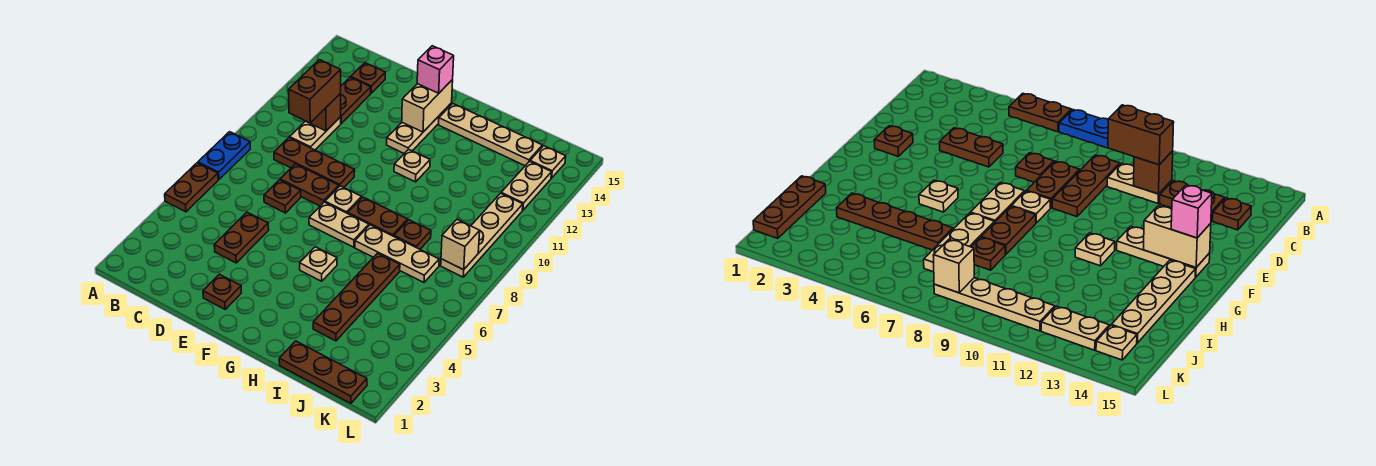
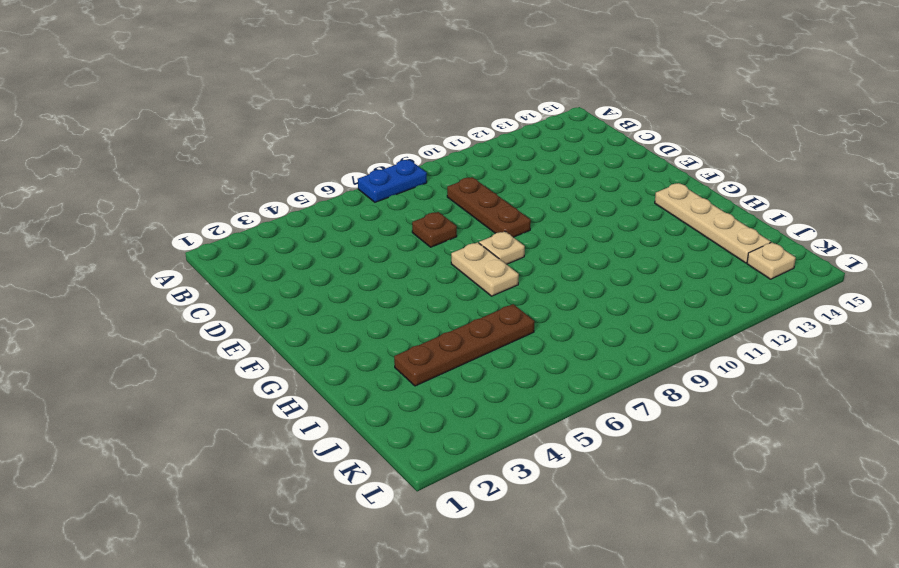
none -> brown plate A5:A6 level 1
none -> tan plate C10:C11 level 1
none -> brown plate C12:C13 level 1

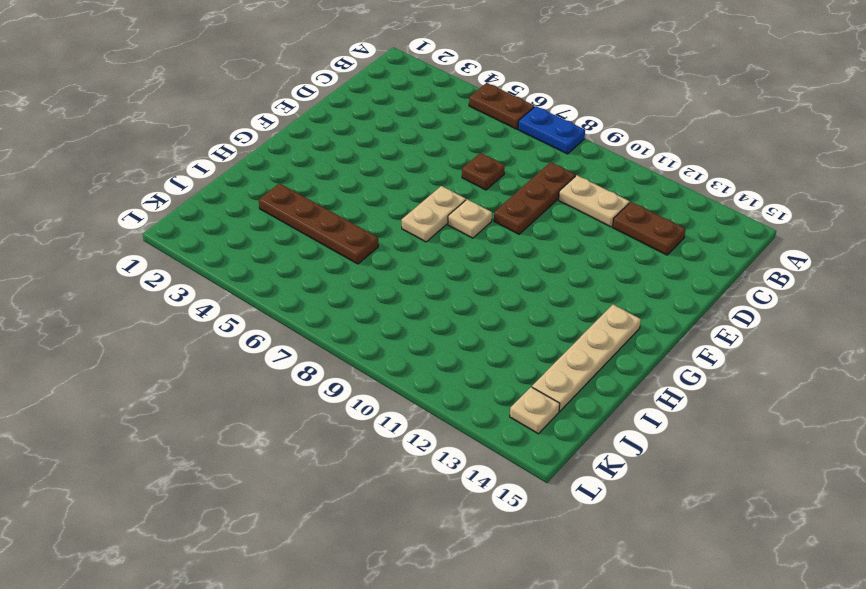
none -> brown plate C14 level 1
none -> brown plate D4:D5 level 1
none -> brown plate D8:E8 level 1

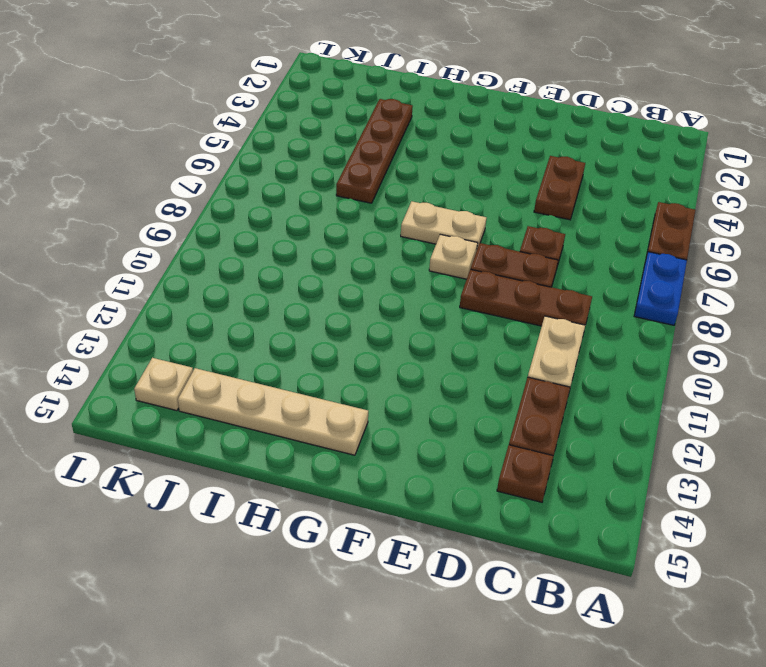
none -> brown plate E2 level 1
none -> tan plate F12:F14 level 1
none -> tan plate G5 level 1

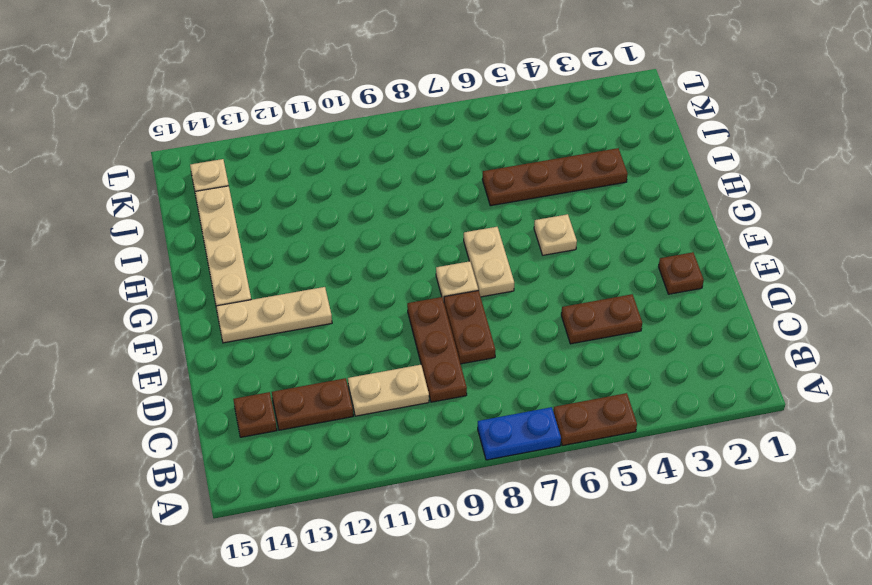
none -> brown plate D7 level 1
none -> brown plate G8:H8 level 1
none -> tan plate G11 level 1

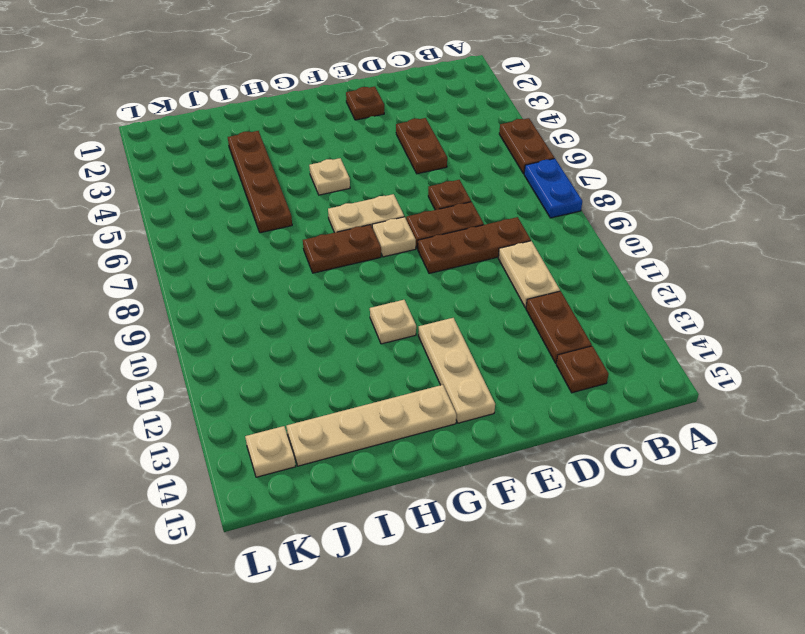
none -> tan plate H7:J7 level 1
none -> brown plate I1:K1 level 1
none -> brown plate I8 level 1

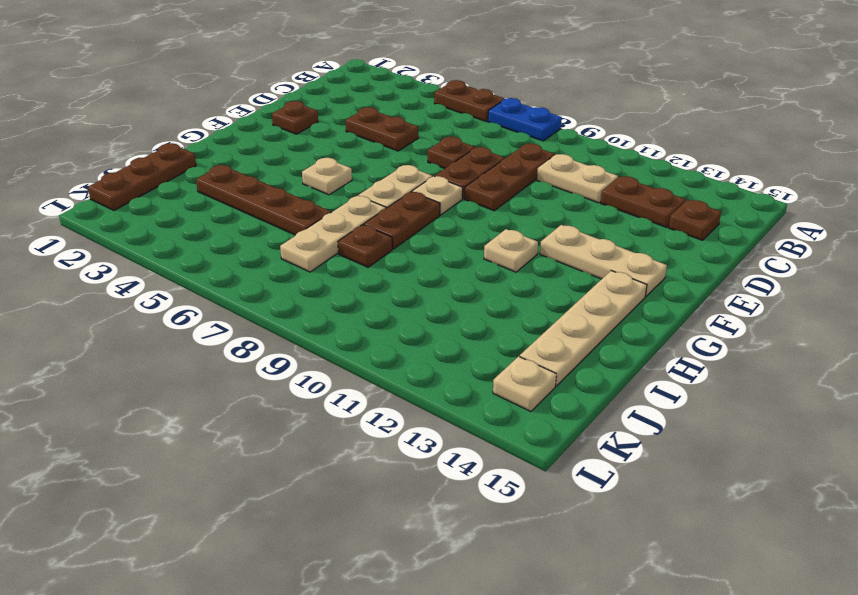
none -> tan plate K8:K11 level 1
none -> tan plate K12:K13 level 1
none -> brown brick C11 level 2

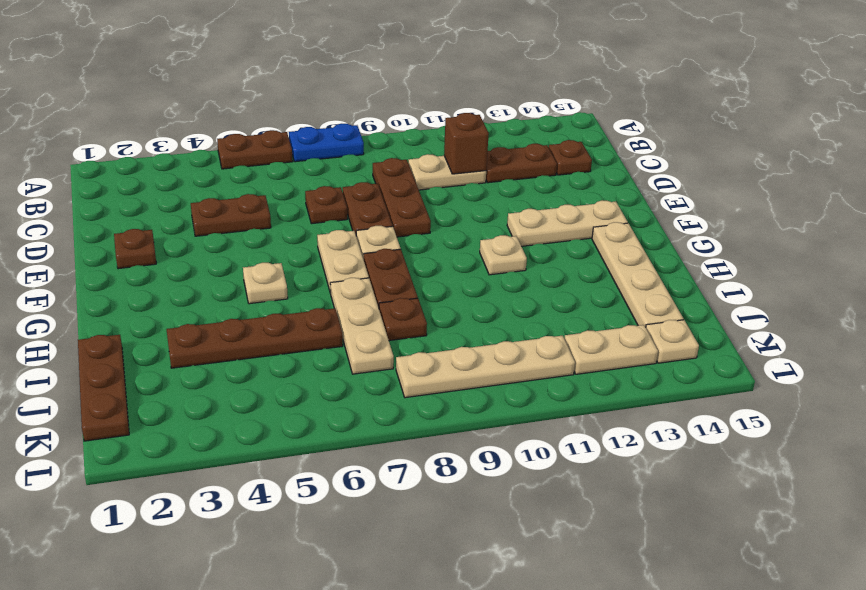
none -> tan brick F13:F14 level 2
none -> tan brick K8 level 2
none -> brown brick C10:C11 level 3

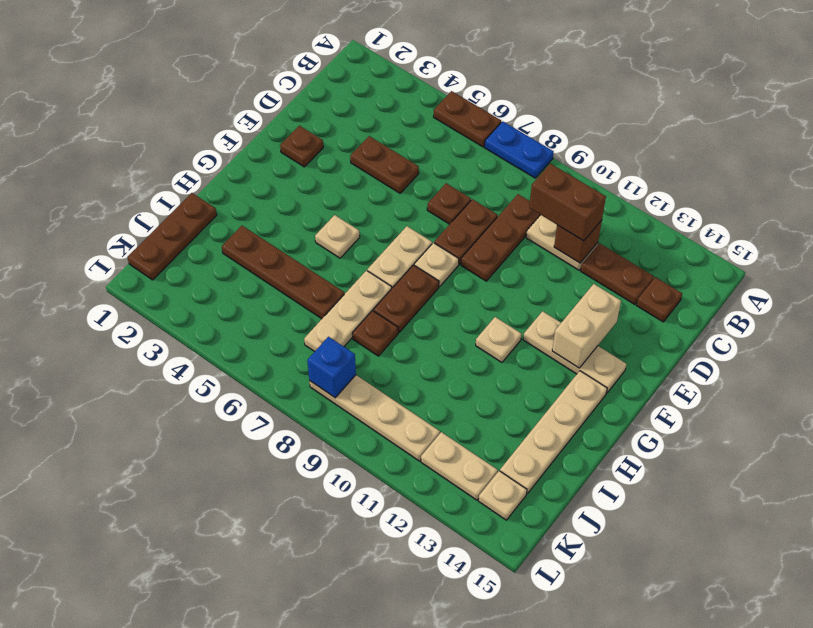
tan brick E13:F13 level 2 -> tan brick F13:F14 level 2
blue brick K8 level 2 -> tan brick K8 level 2
none -> pink brick F14 level 3

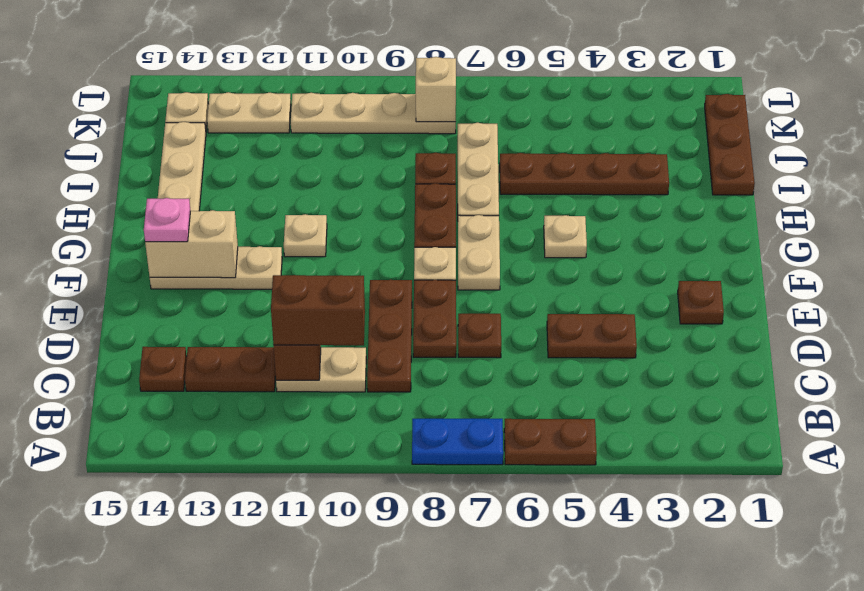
pink plate F14 level 3 -> pink brick F14 level 3

